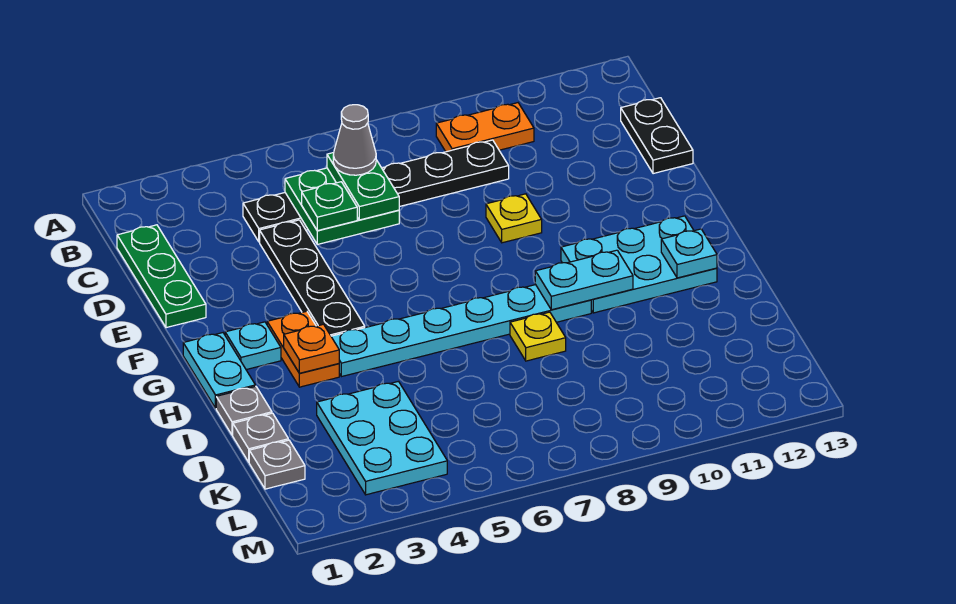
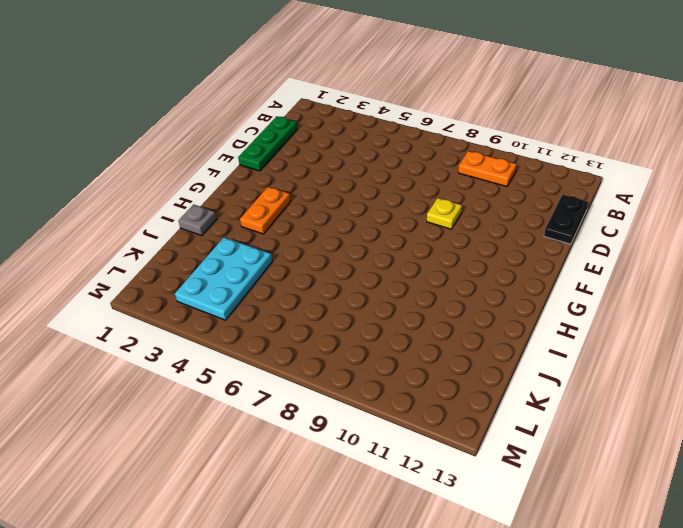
none -> black plate C4:C9 level 1
none -> black plate D4:G4 level 1
none -> cyan plate G1:H1 level 1

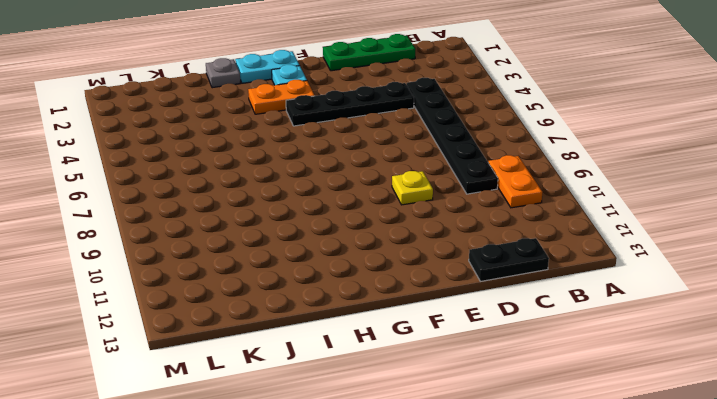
none -> cyan plate G10:H12 level 1
none -> cyan plate H4:H9 level 1
none -> yellow plate I8 level 1

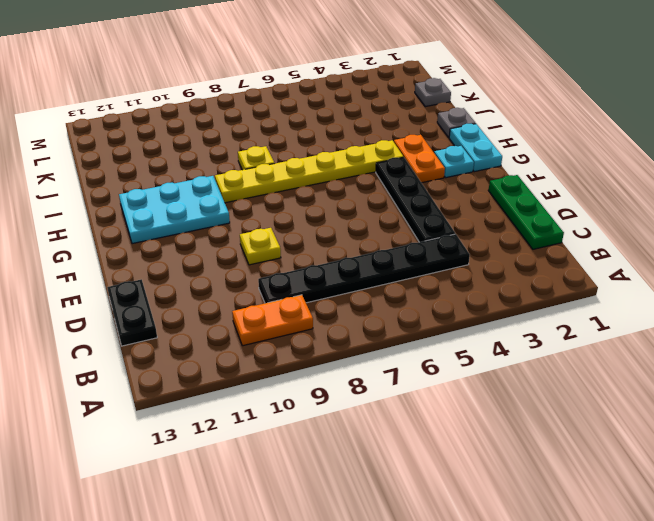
yellow plate H4:H9 level 1 -> cyan plate H4:H9 level 1
none -> grey plate J1 level 1
none -> cyan plate J3:L4 level 1
none -> green plate C5:D6 level 2

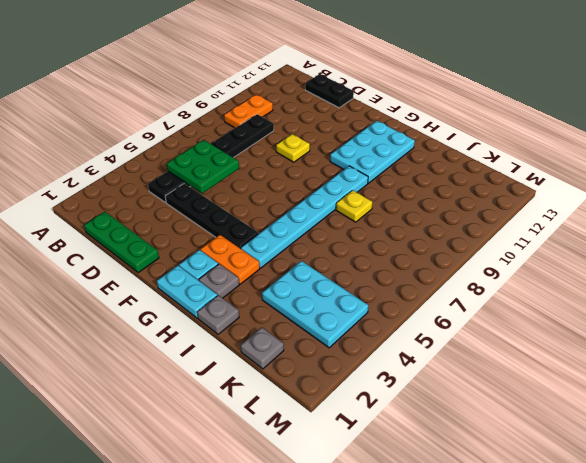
grey plate H2 level 1 -> grey plate J1 level 1
none -> orange plate H3 level 2
none -> cyan plate H9:H10 level 2
none -> cyan plate H12 level 2

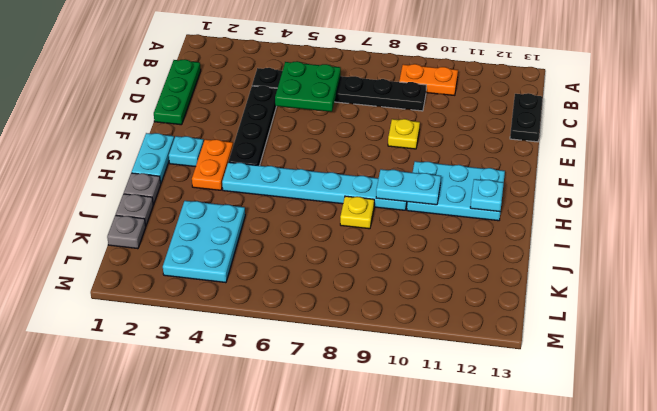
none -> orange plate H3 level 2
none -> green plate C6:D6 level 3
none -> green plate D5 level 3

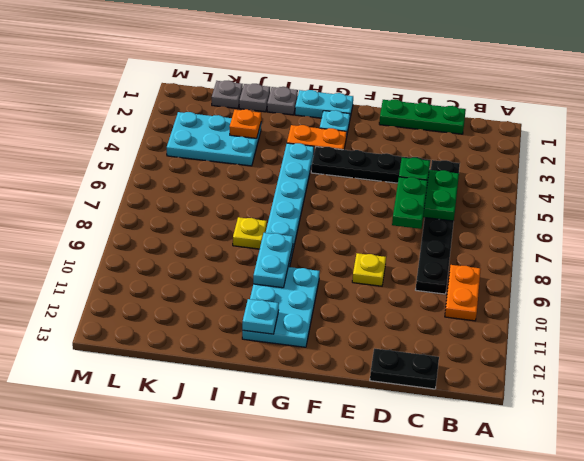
green plate D6:D7 level 3 -> green plate C6:D6 level 3
orange plate J3 level 2 -> orange plate H3 level 2
none -> grey cone C6 level 4

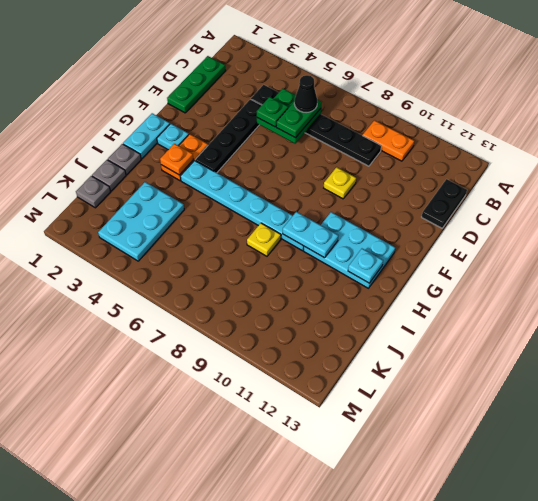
black cone C6 level 4 -> grey cone C6 level 4

